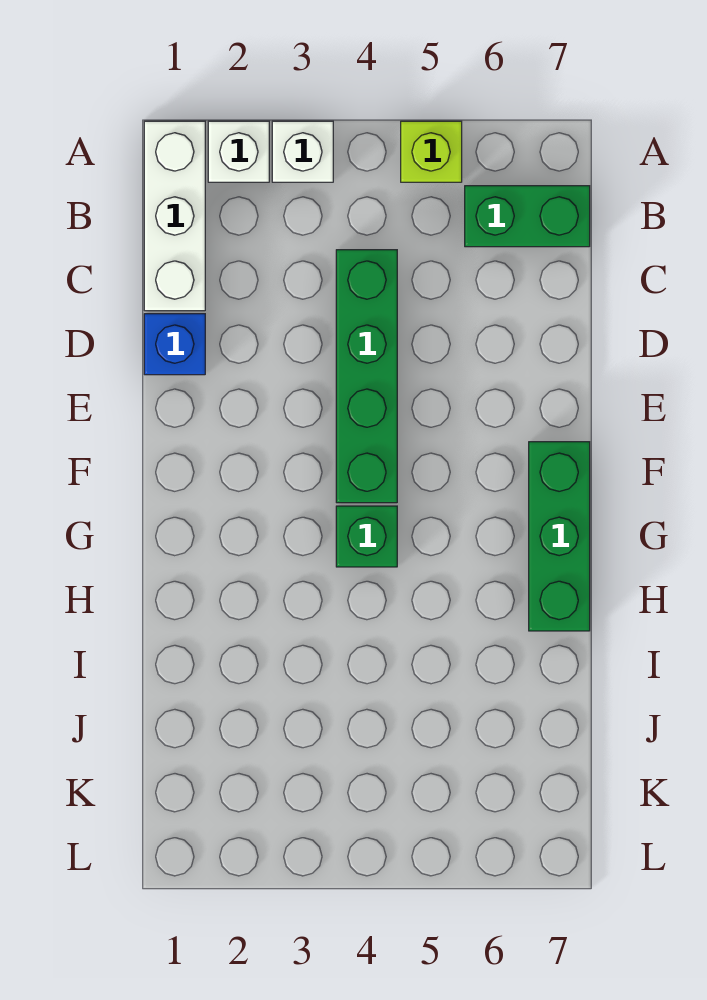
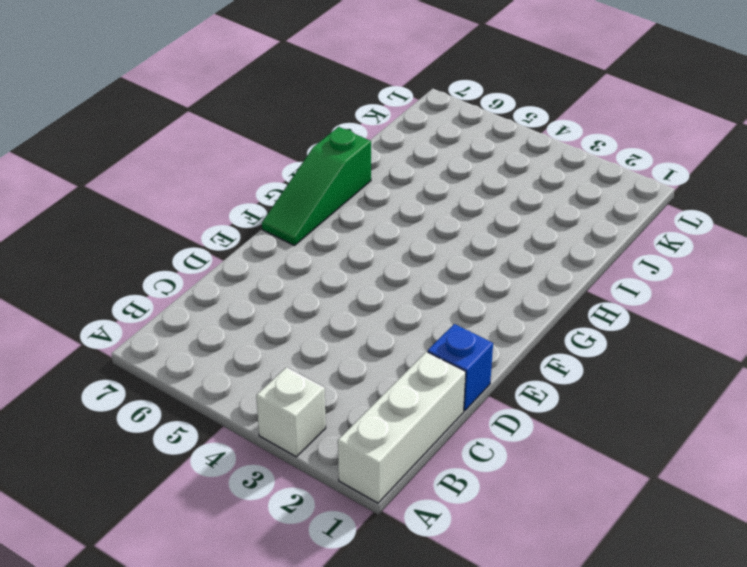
green slope F7:H7 level 1 top H -> green brick F7:H7 level 1
none -> white brick A2 level 1
none -> lime brick A5 level 1

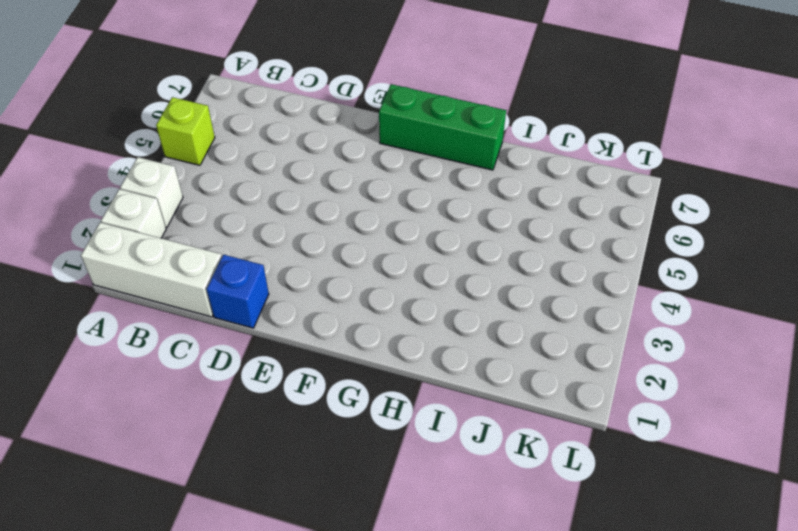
none -> green brick B6:B7 level 1
none -> green brick C4:F4 level 1

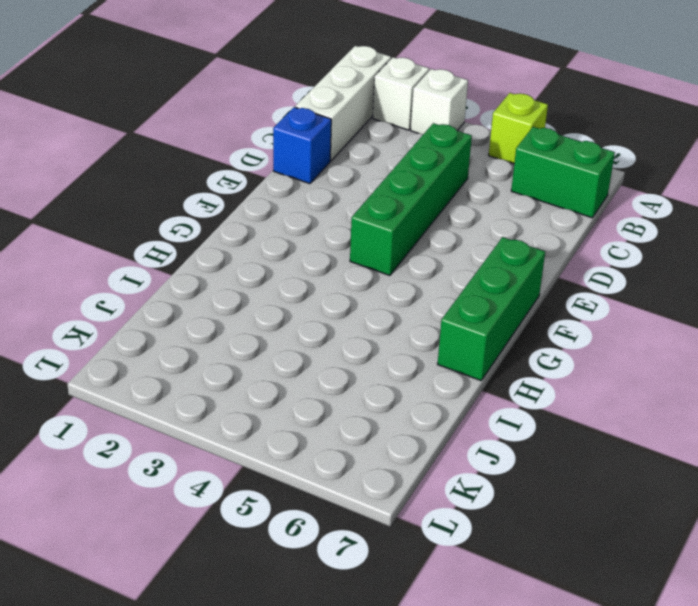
none -> green brick G4 level 1

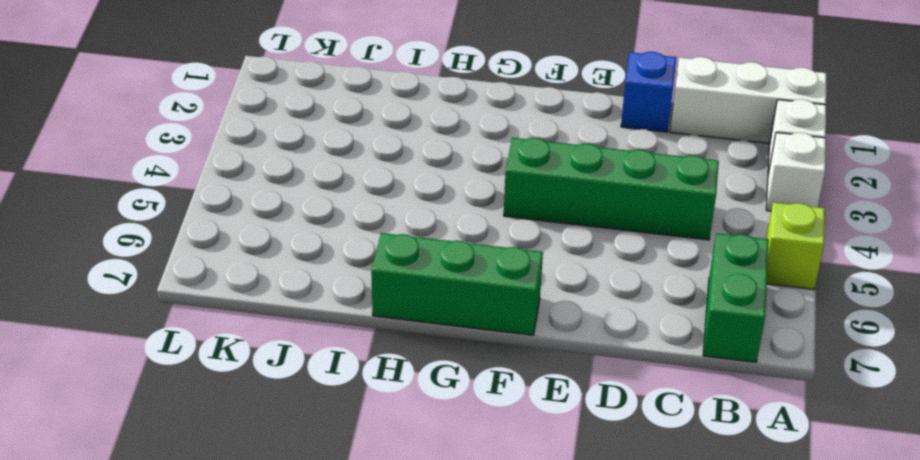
none -> green brick G4 level 1

